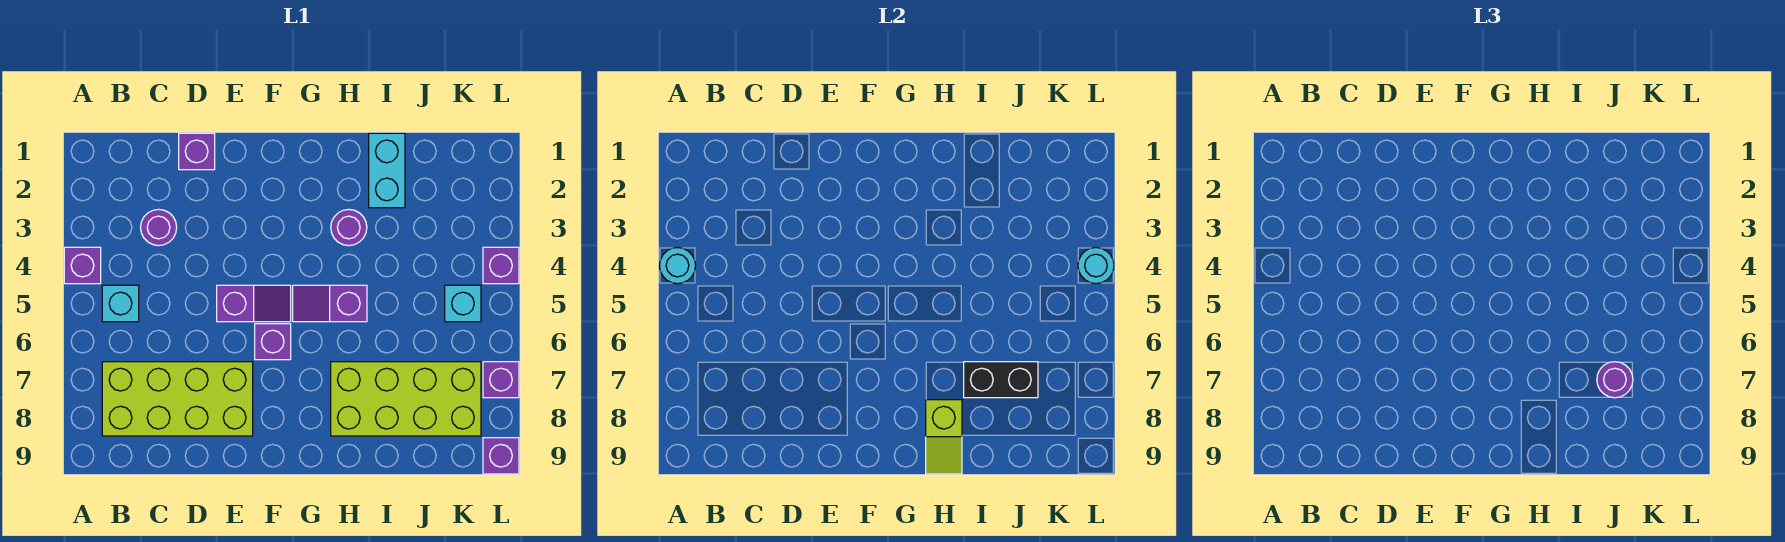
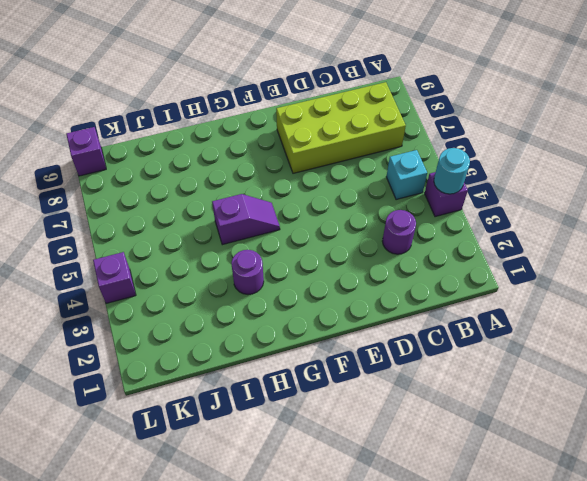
none -> purple brick D1 level 1
none -> purple slope E5:F5 level 1 top E
none -> purple brick F6 level 1

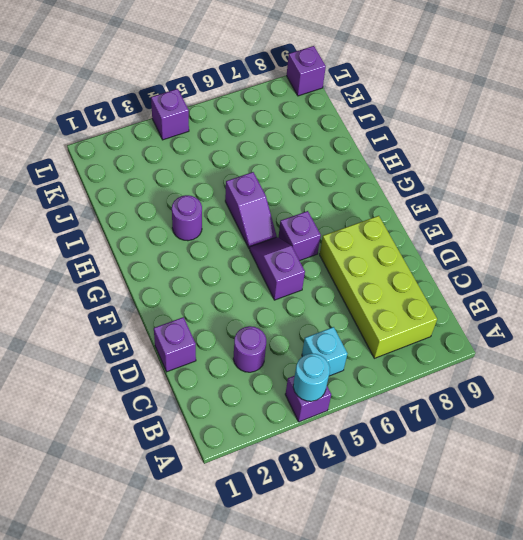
none -> lime brick H7:K8 level 1
none -> cyan brick I1:I2 level 1
none -> cyan brick K5 level 1

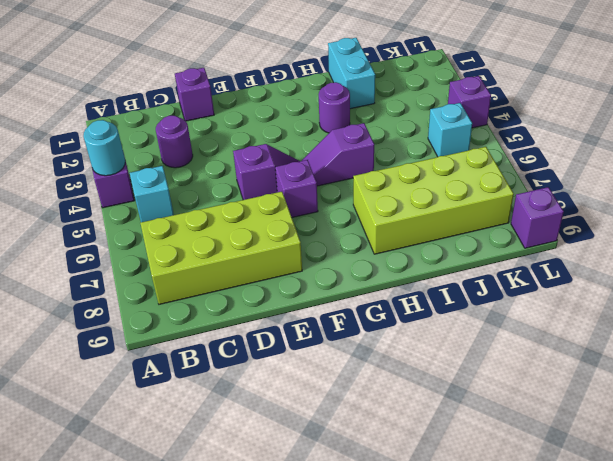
none -> purple brick L7 level 1
none -> lime slope H8:H9 level 2 top 8
none -> black brick I7:J7 level 2

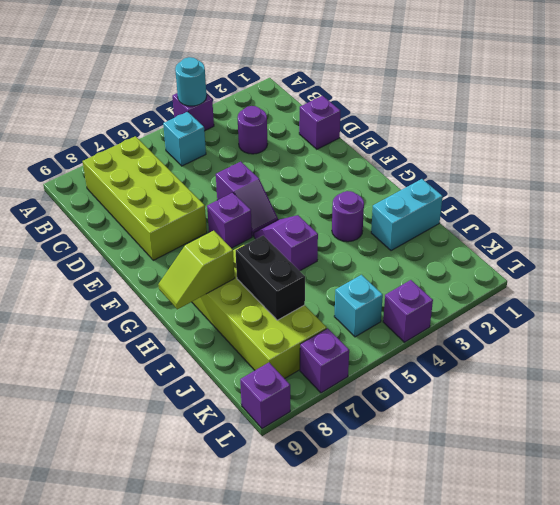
none -> cyan round brick L4 level 2
none -> purple round brick J7 level 3

